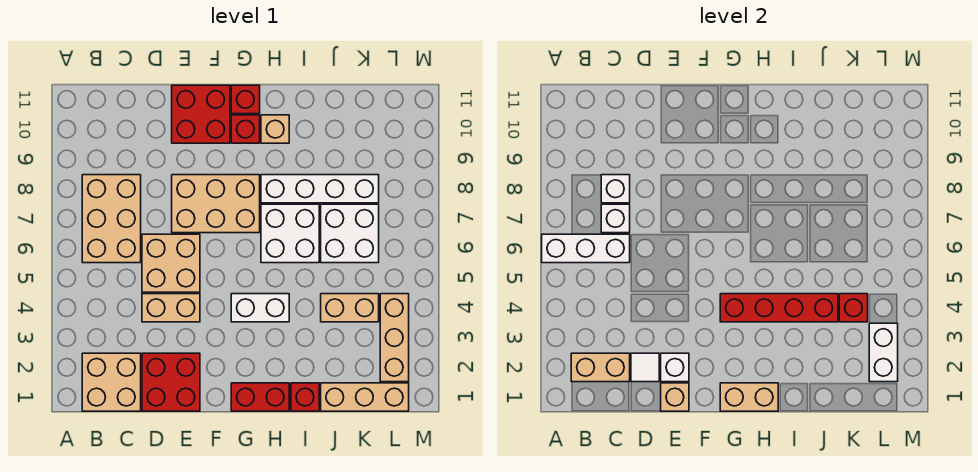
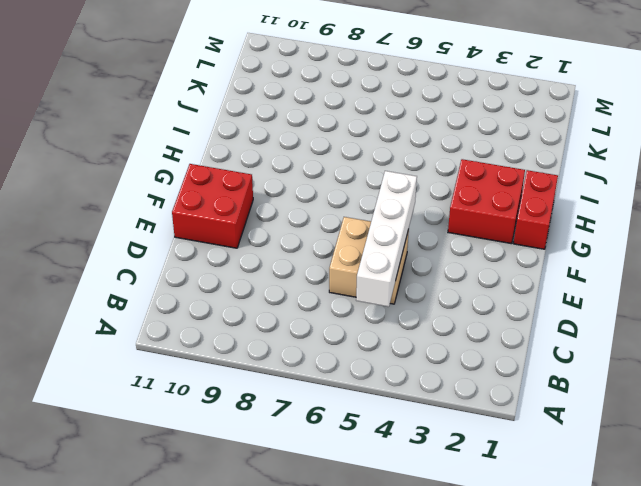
white brick C5:F5 level 2 -> white brick H8:K8 level 1
red brick G2:H3 level 1 -> red brick D1:E2 level 1
none -> tan brick B1:C2 level 1
none -> tan brick B6:C8 level 1
none -> tan brick D4:E4 level 1
none -> tan brick E7:G8 level 1

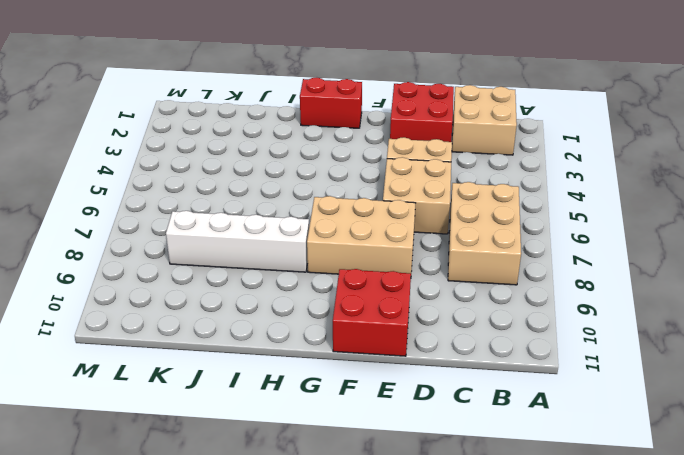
none -> white brick G4:H4 level 1
none -> red brick G10 level 1
none -> red brick G11 level 1
none -> white brick H6:I7 level 1

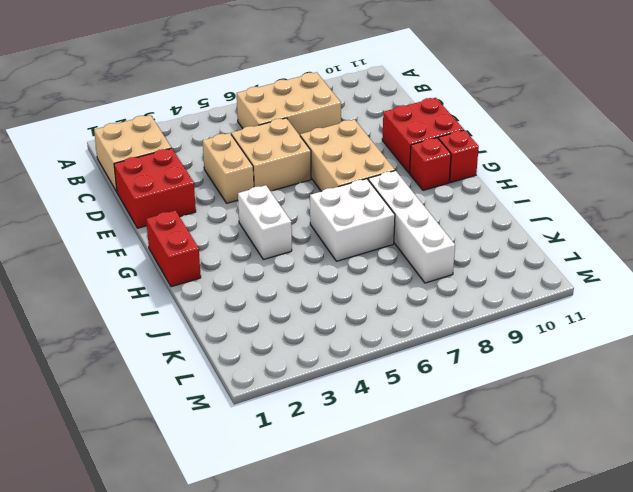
none -> tan brick H10 level 1
none -> red brick I1 level 1
none -> tan brick J1:L1 level 1
none -> tan brick J4:K4 level 1

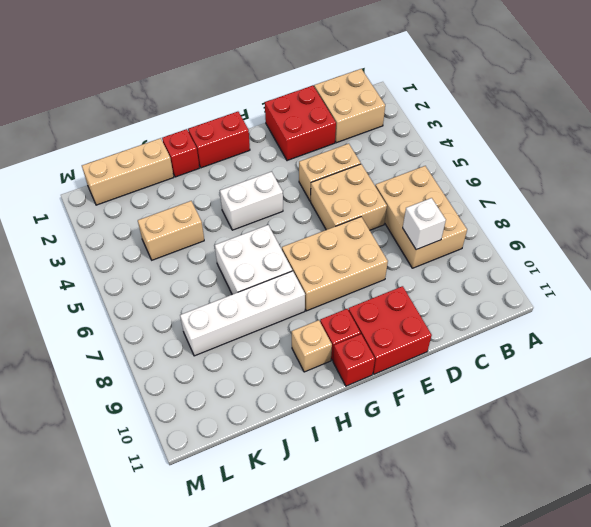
none -> white brick J6:K7 level 1
none -> tan brick L2:L4 level 1
none -> white brick A6:C6 level 2
none -> tan brick B2:C2 level 2

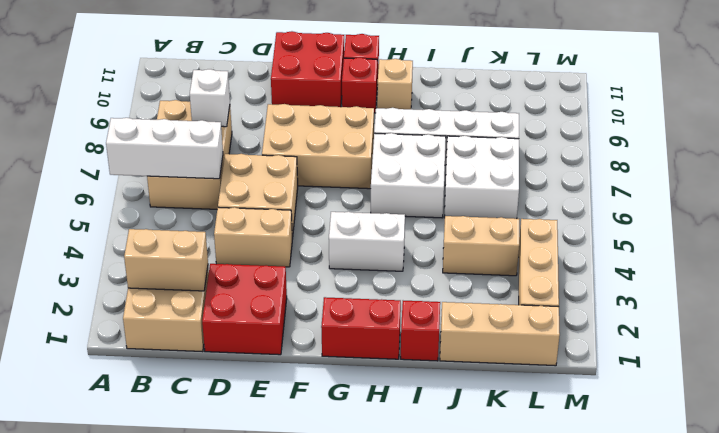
none -> white brick C7 level 2
none -> white tile D2 level 2
none -> tan brick E1 level 2
none -> white brick E2 level 2

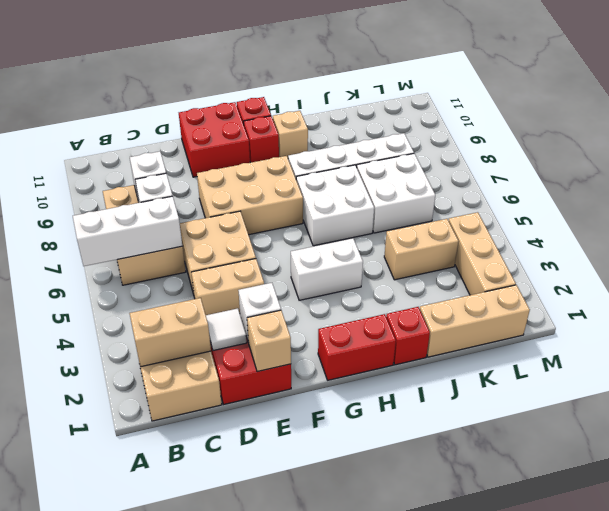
none -> tan brick G1:H1 level 2
none -> red brick G4:J4 level 2
none -> red brick K4 level 2
none -> white brick L2:L3 level 2

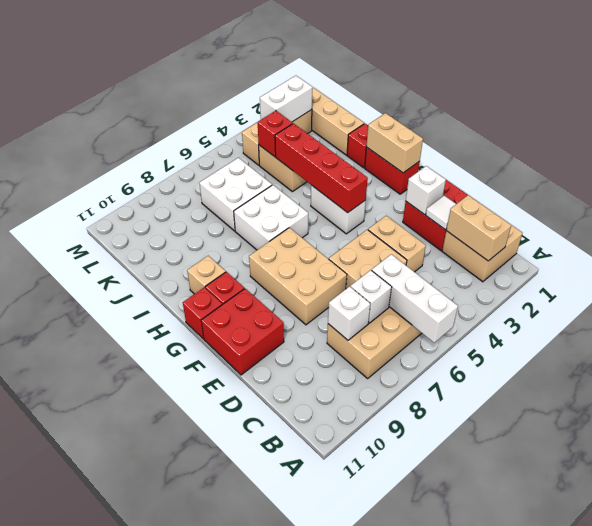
none -> white brick H8:K8 level 1
none -> tan brick E1 level 2

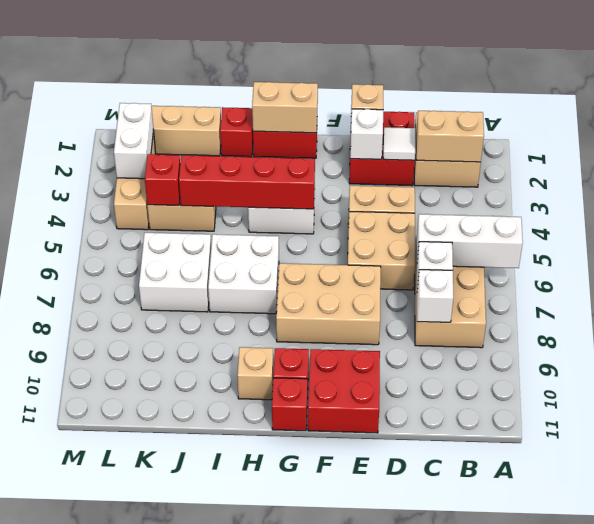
none -> white brick H8:K8 level 1

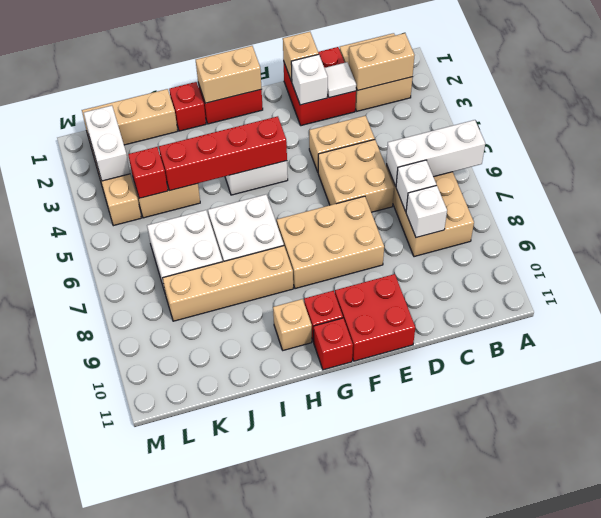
tan brick H8:K8 level 1 -> white brick H8:K8 level 1

